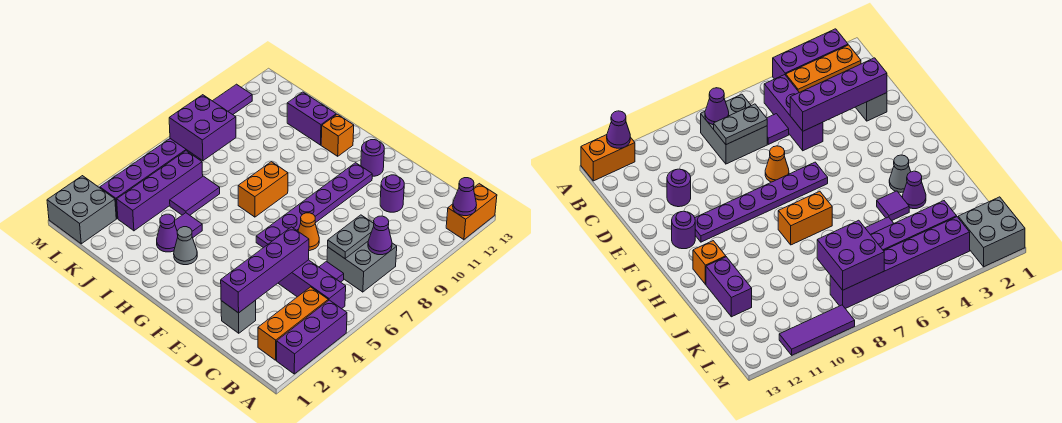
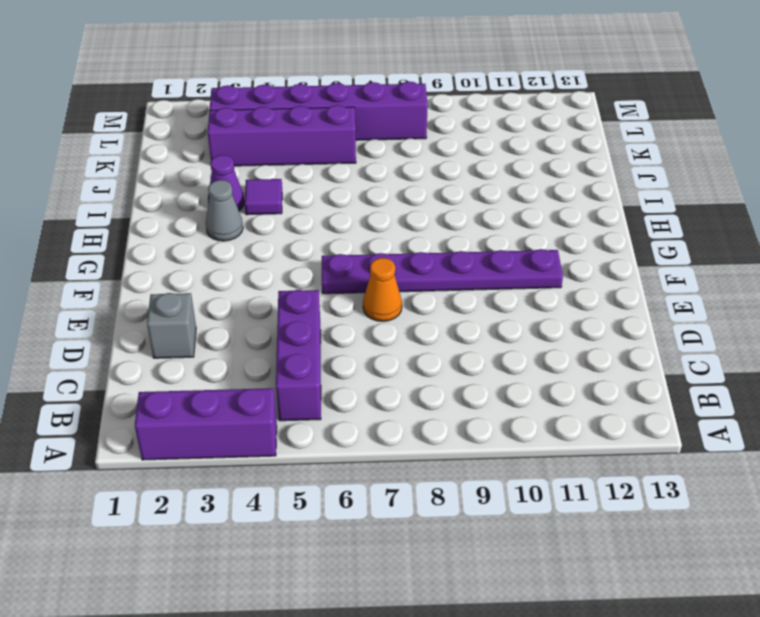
none -> orange brick A12:A13 level 1
none -> orange brick B2:B4 level 1
none -> grey brick B7:C8 level 1

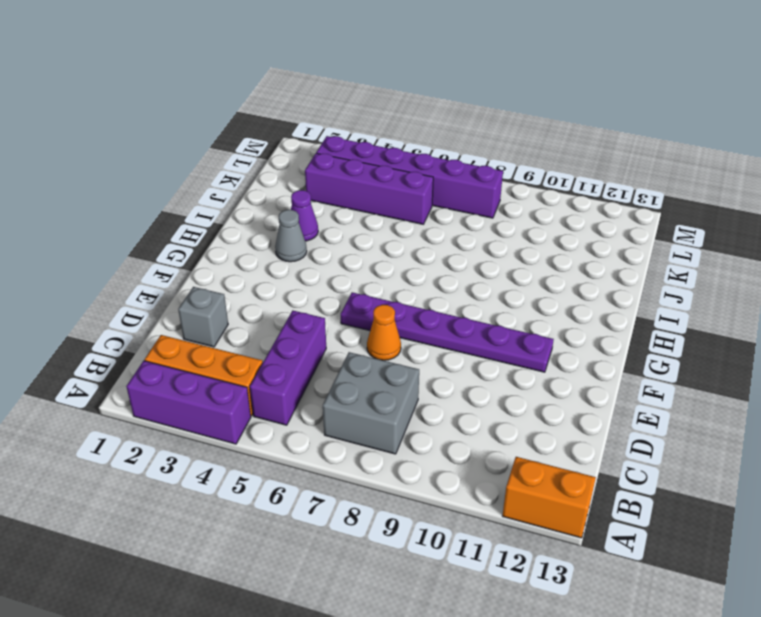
none -> purple tile C6 level 1
none -> purple round brick D11 level 1
none -> purple round brick F12 level 1

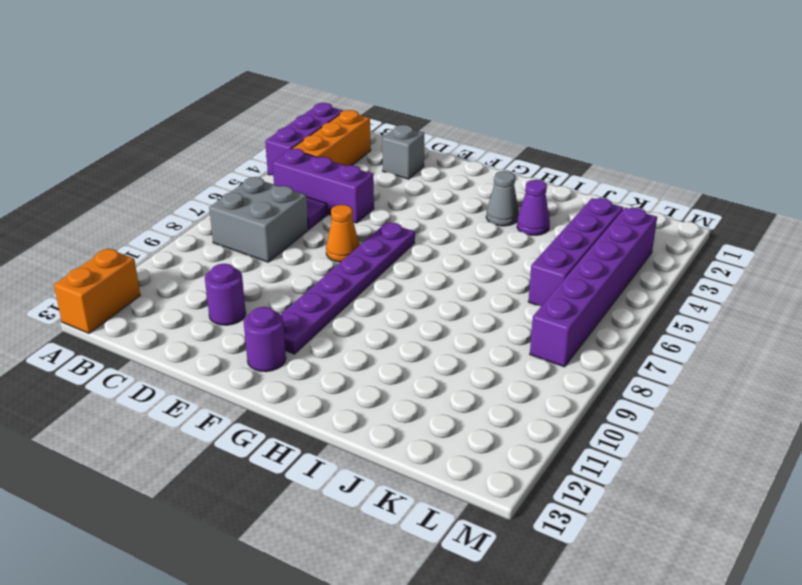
none -> orange brick H7:H8 level 1
none -> orange brick H12 level 1
none -> purple tile I4 level 1

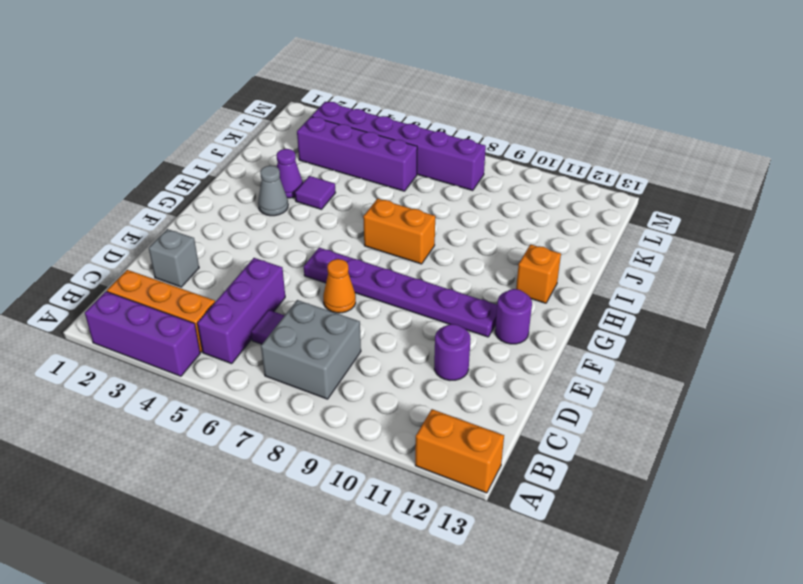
none -> purple brick I12:J12 level 1
none -> purple tile J5:J6 level 1
none -> grey brick L1:M2 level 1

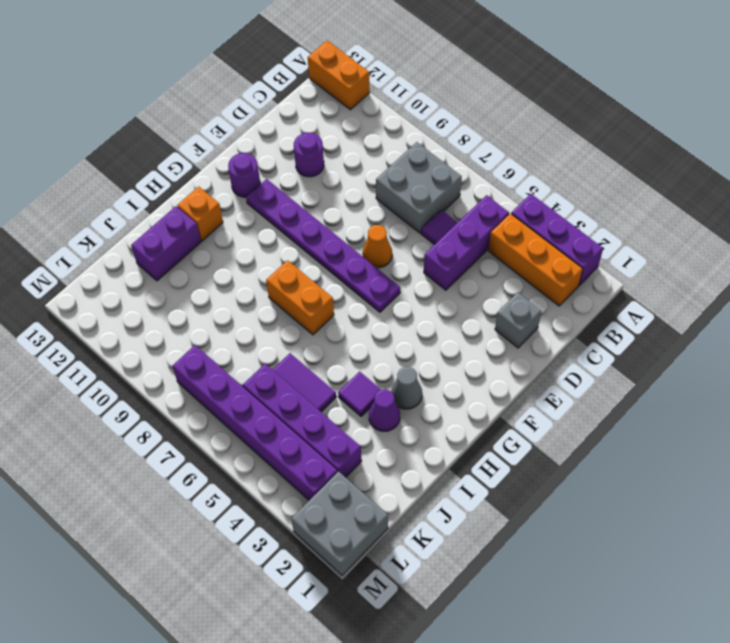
none -> purple tile M9:M11 level 1
none -> purple cone A12 level 2
none -> purple cone B8 level 2

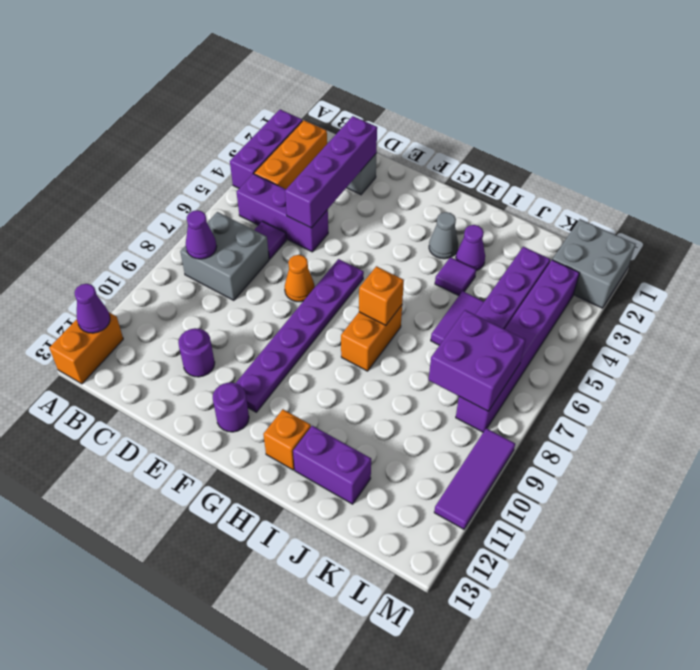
orange brick H7 level 2 -> none
none -> grey plate C7:C8 level 2

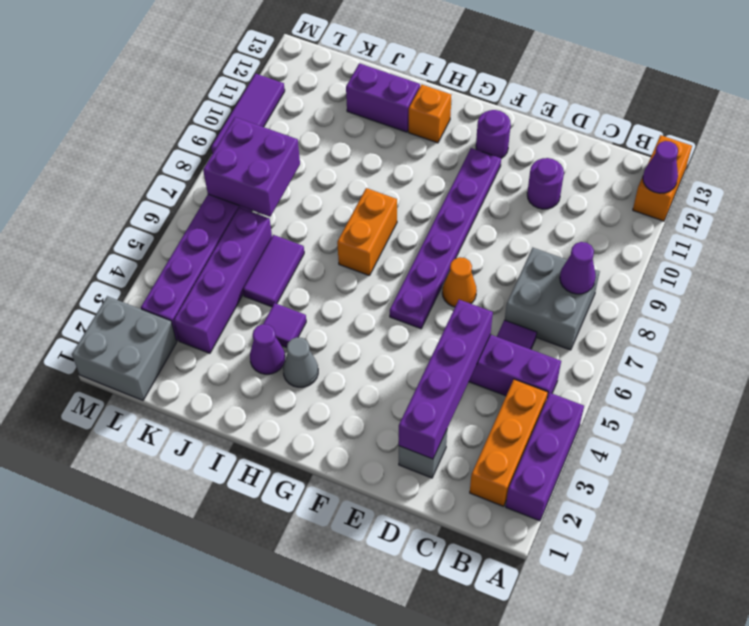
none -> grey plate C7:C8 level 2

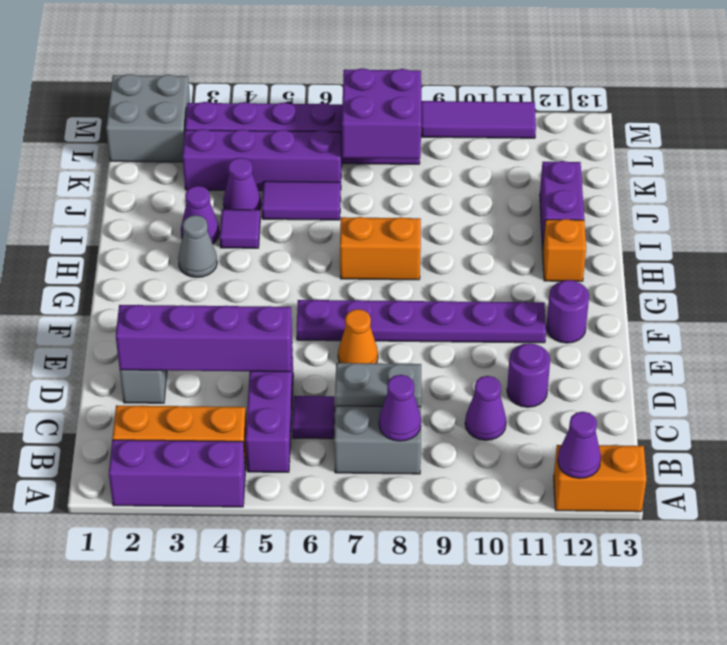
purple cone C10 level 1 -> none
purple cone J4 level 1 -> none

